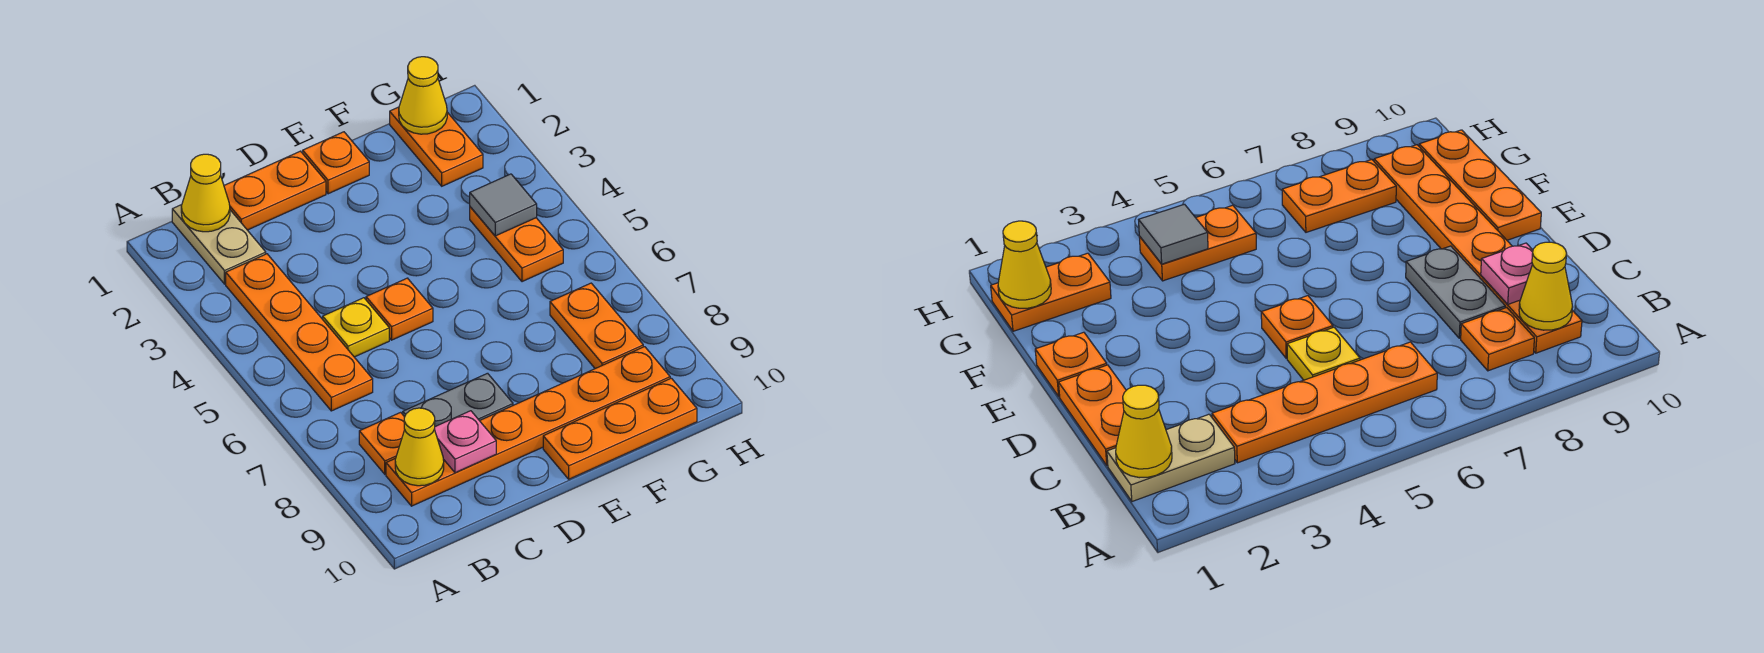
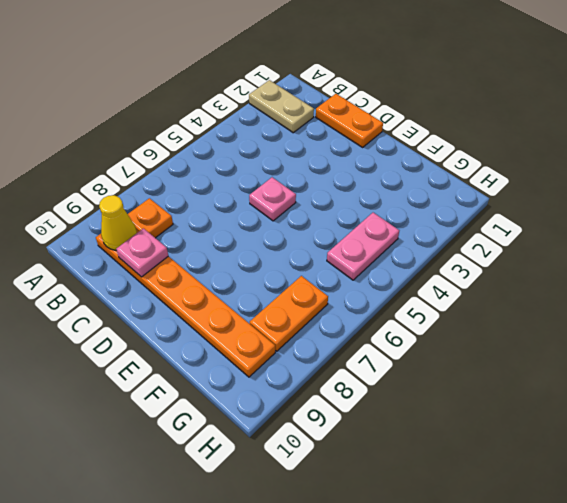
tan plate A2:B2 level 1 -> tan plate B1:B2 level 1
pink plate D5 level 1 -> orange plate D5 level 1
pink plate G4:G5 level 1 -> orange plate G4:G5 level 1
none -> orange plate B3:B6 level 1
none -> yellow plate C5 level 1
none -> grey plate C8:D8 level 1

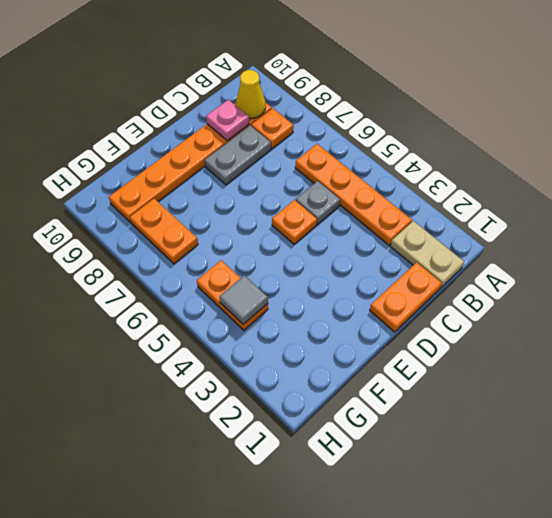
grey plate C5 level 1 -> yellow plate C5 level 1
none -> orange plate E1 level 1
none -> orange plate E10:G10 level 1
none -> orange plate G1:G2 level 1

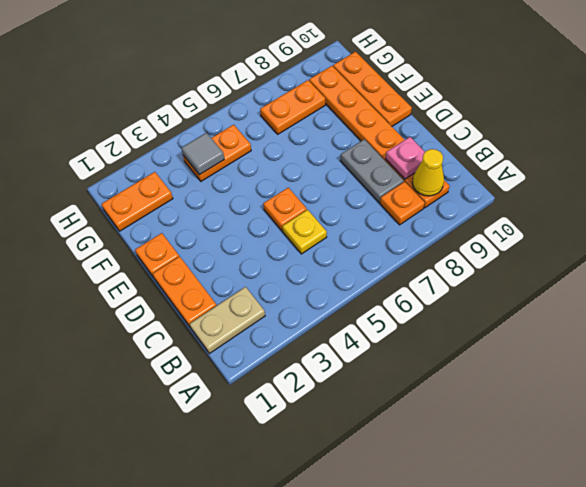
none -> orange plate B3:B6 level 1
none -> yellow cone B1 level 2
none -> yellow cone G1 level 2

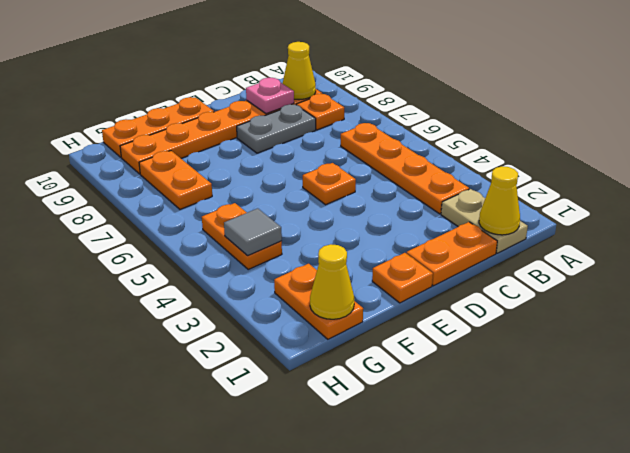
none -> yellow plate C5 level 1

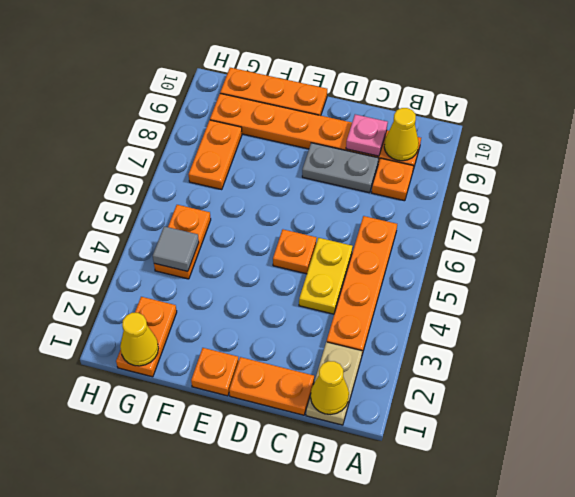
yellow plate C4:C5 level 1 -> yellow plate C5 level 1

